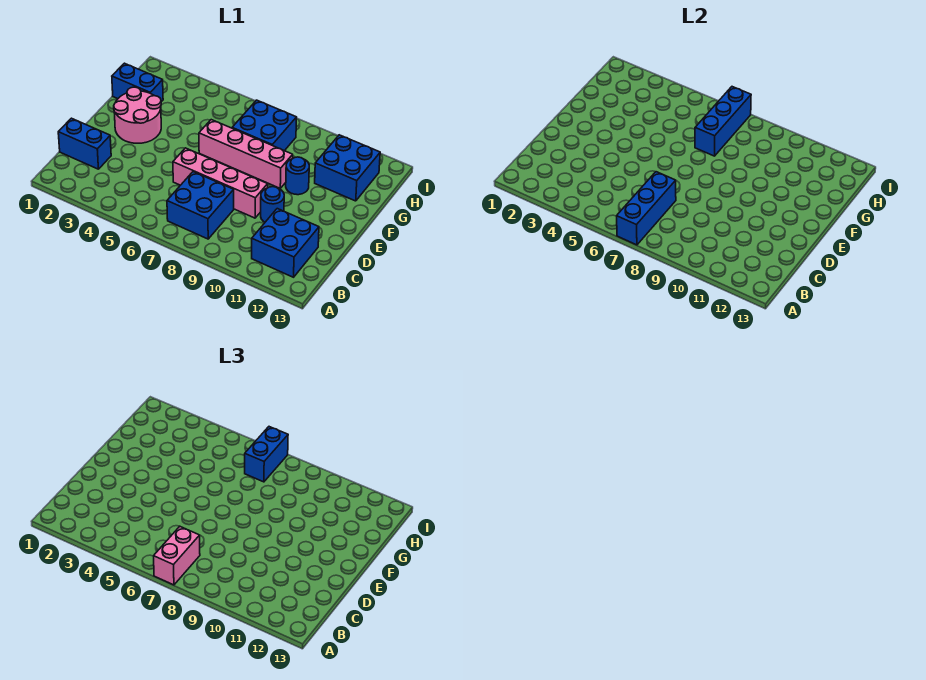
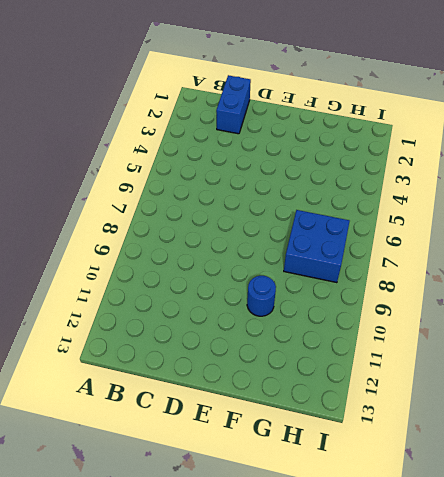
none -> blue brick B7:C8 level 1
none -> blue brick B11:C12 level 1
none -> pink brick D6:D9 level 1

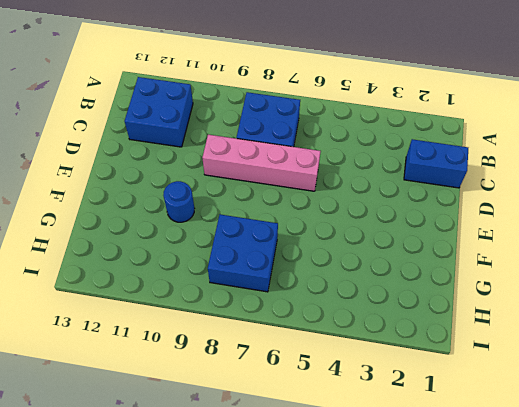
none -> blue round brick D10 level 1
none -> pink round brick E2:F3 level 1
none -> pink brick F6:F9 level 1

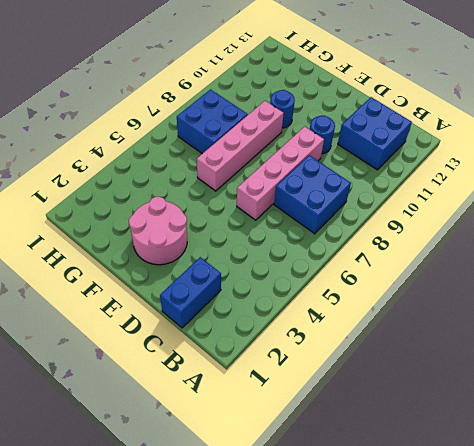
none -> blue brick G1:G2 level 1
none -> blue brick G11:H12 level 1
none -> blue brick A7:C7 level 2

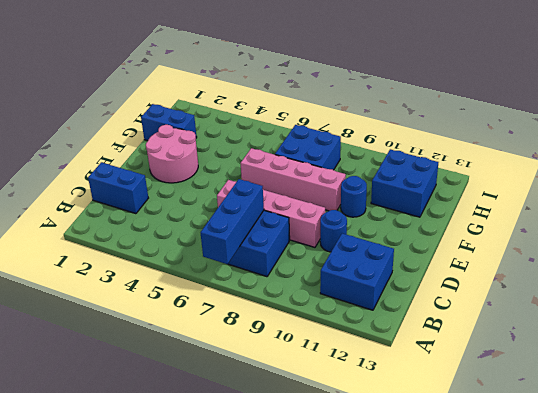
none -> blue brick G7:I7 level 2
none -> pink brick A7:B7 level 3
none -> blue brick H7:I7 level 3

